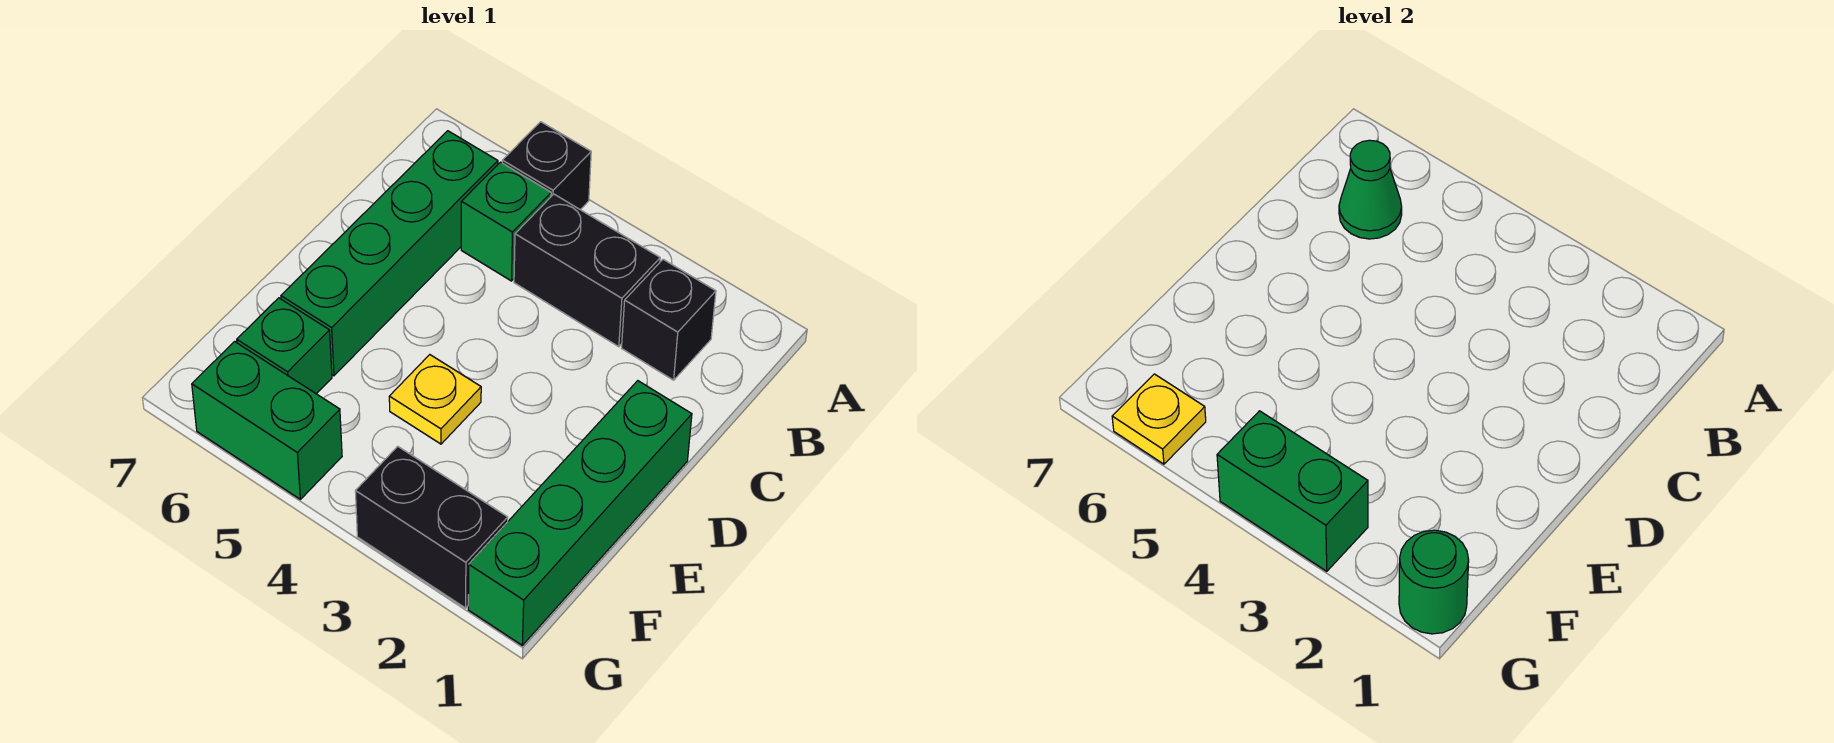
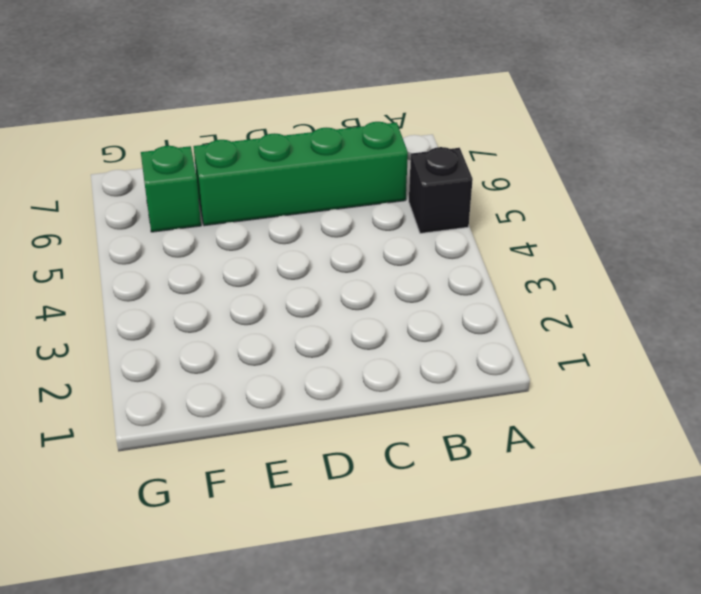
none -> black brick B2 level 1
none -> black brick B3:B4 level 1
none -> green brick B5 level 1

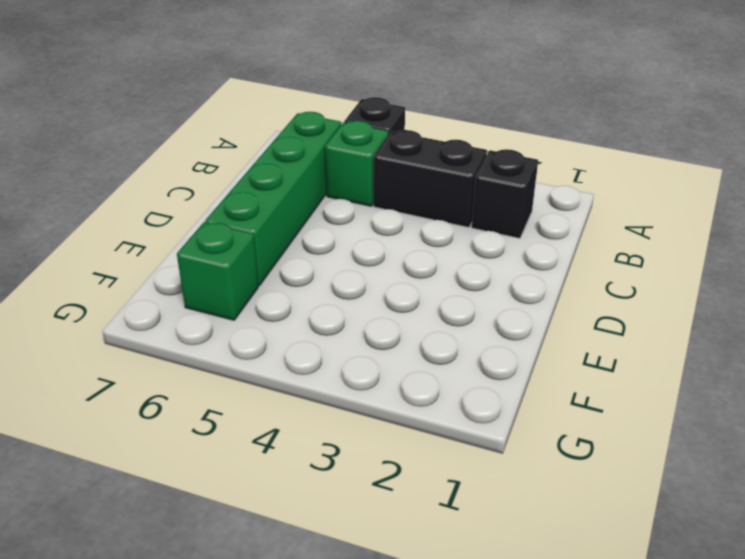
none -> green brick D1:G1 level 1
none -> yellow plate E4 level 1
none -> black brick G2:G3 level 1

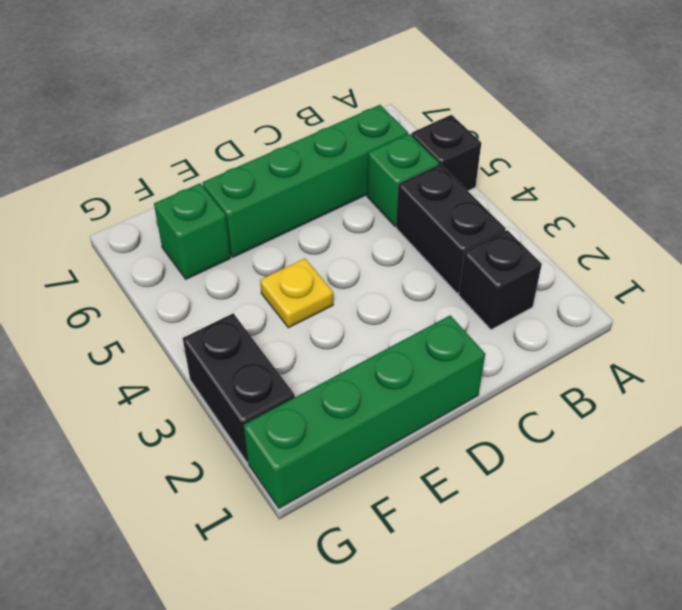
none -> green brick G5:G6 level 1
none -> green cone B6 level 2
none -> green round brick G1 level 2

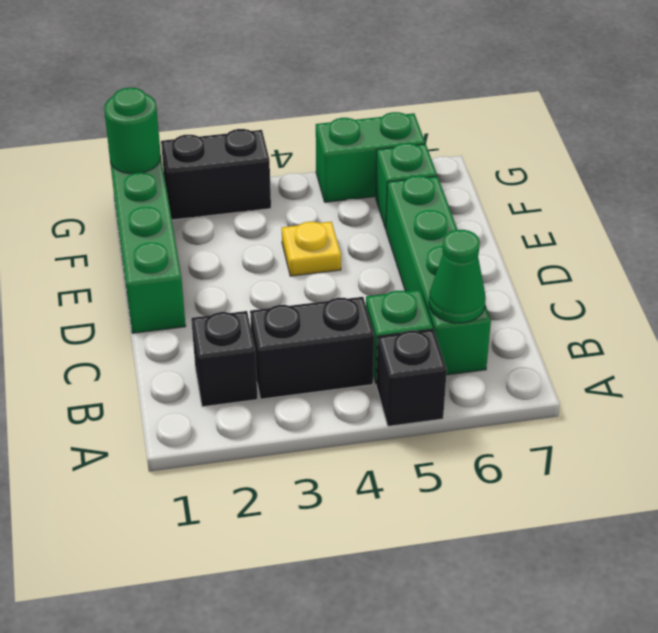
none -> green brick G3:G4 level 2
none -> yellow plate G6 level 2

